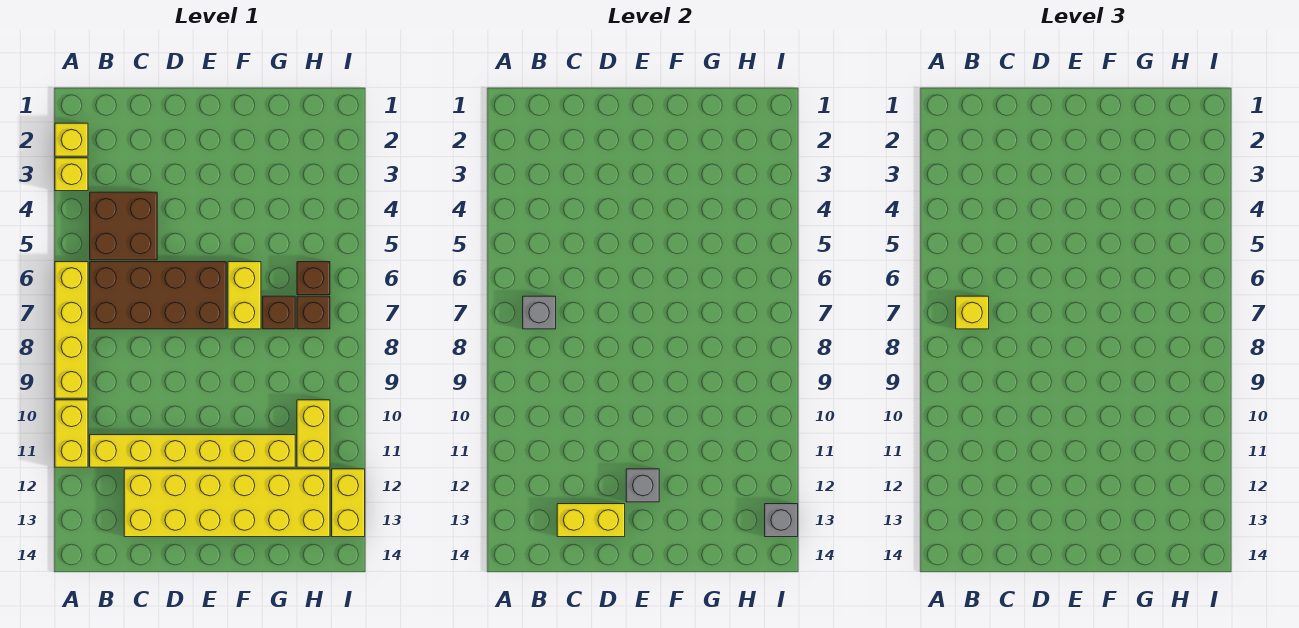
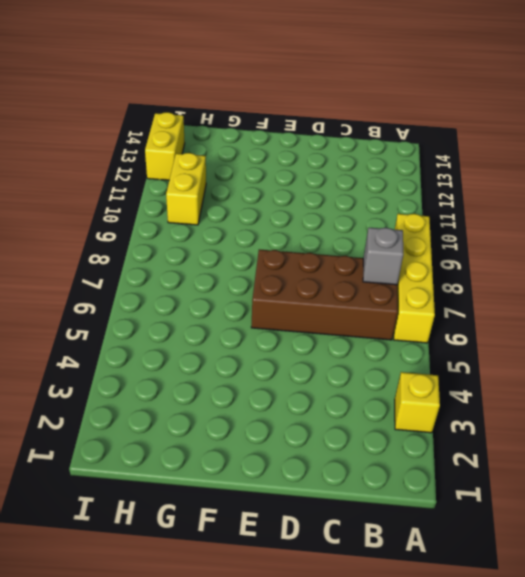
none -> yellow brick A2 level 1
none -> yellow brick A10:A11 level 1
none -> brown brick B4:C5 level 1

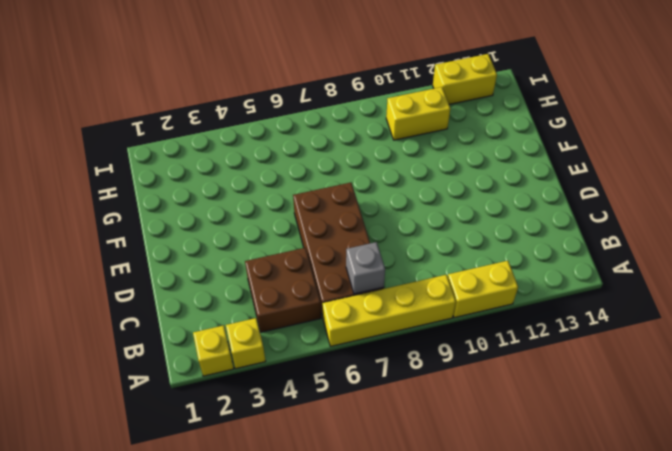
none -> yellow brick B11:G11 level 1
none -> yellow brick C12:H13 level 1
none -> yellow brick F6:F7 level 1

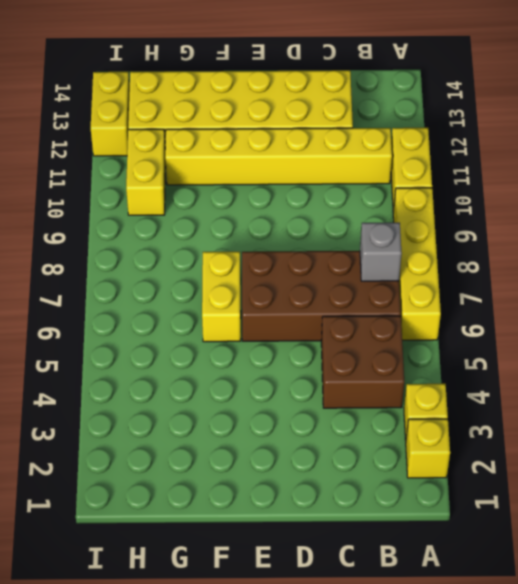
none -> brown brick G7 level 1
none -> brown brick H6 level 1
none -> brown brick H7 level 1

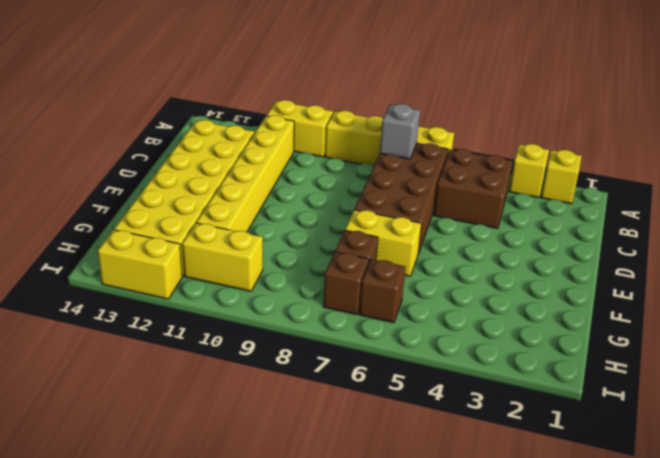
none -> yellow brick C13:D13 level 2
none -> grey brick E12 level 2
none -> grey brick I13 level 2

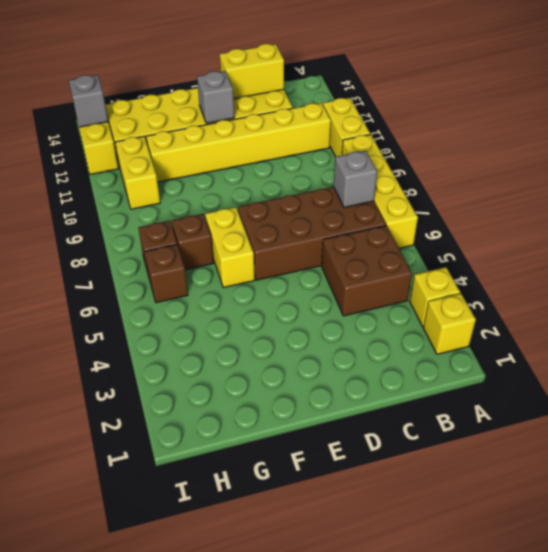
none -> yellow brick B7 level 3

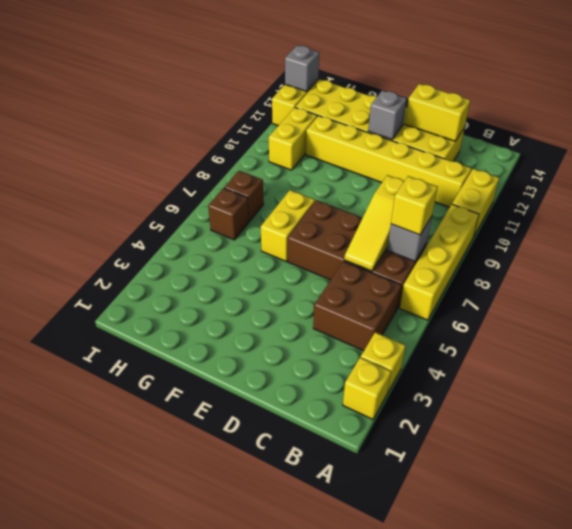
yellow slope C6:C8 level 2 top 8 -> none
none -> brown brick G7 level 1

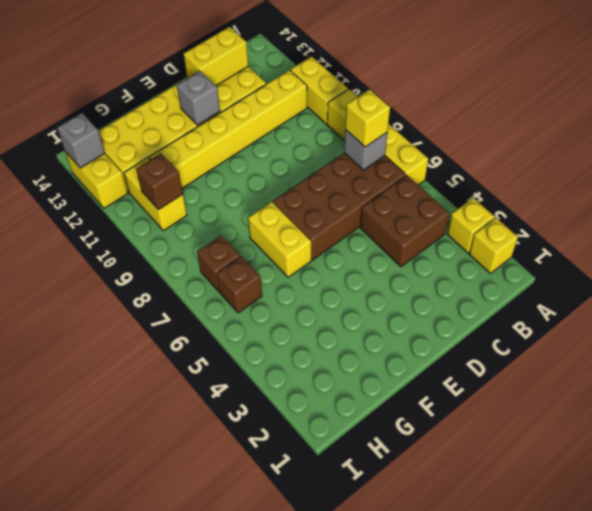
brown brick H10 level 2 -> brown brick G7 level 1

